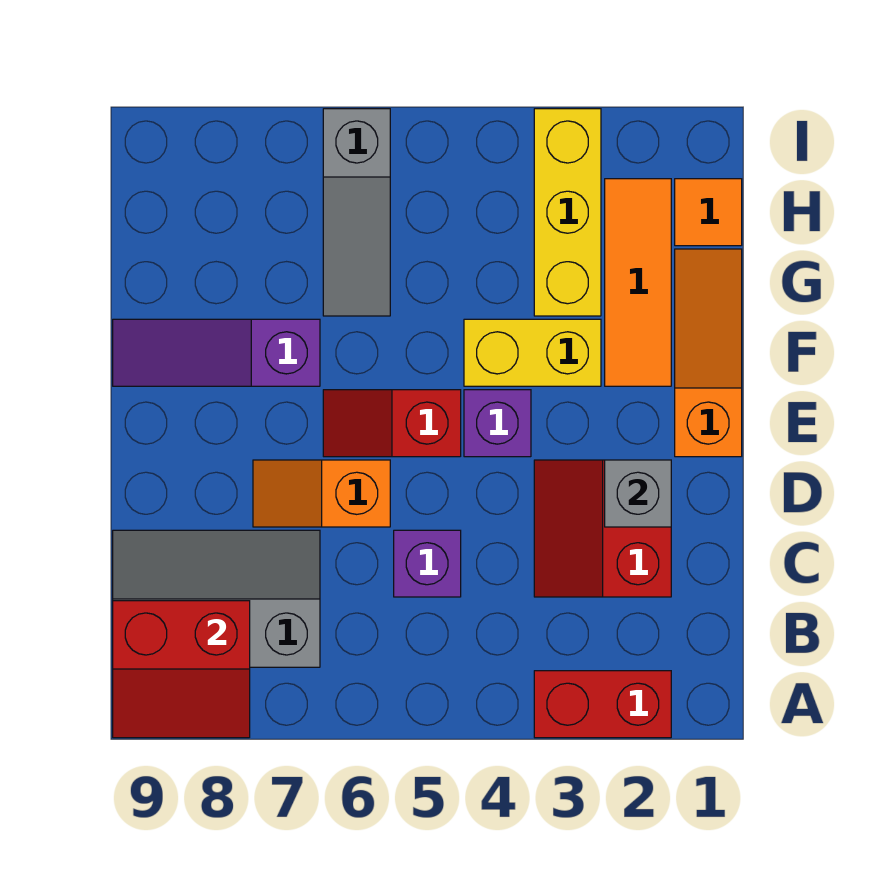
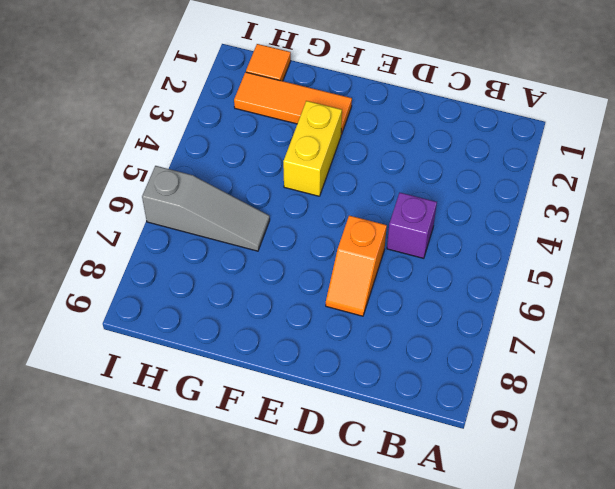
none -> red brick A2:A3 level 1
none -> grey slope B7:C9 level 1 top B
none -> red slope C2:D3 level 1 top 2

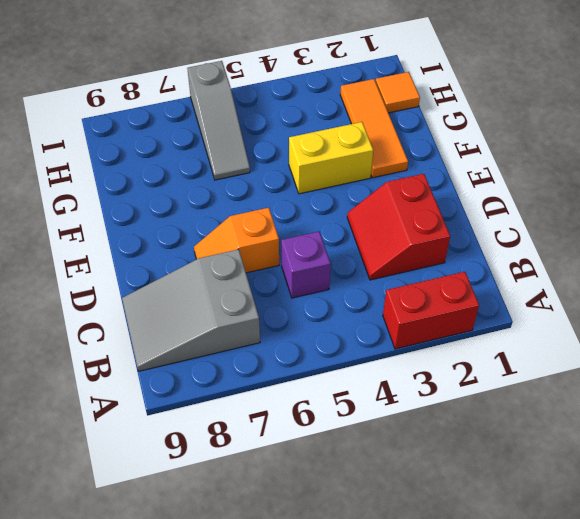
grey slope B7:C9 level 1 top 7 -> grey slope B7:C9 level 1 top B
none -> orange slope E1:G1 level 1 top E
none -> purple brick E4 level 1
none -> red slope E5:E6 level 1 top 5

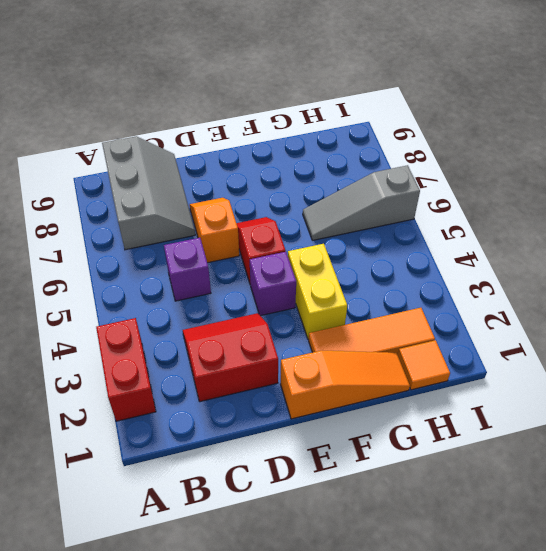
none -> purple slope F7:F9 level 1 top 7
none -> yellow brick G3:I3 level 1
none -> red slope A8:B9 level 2 top B

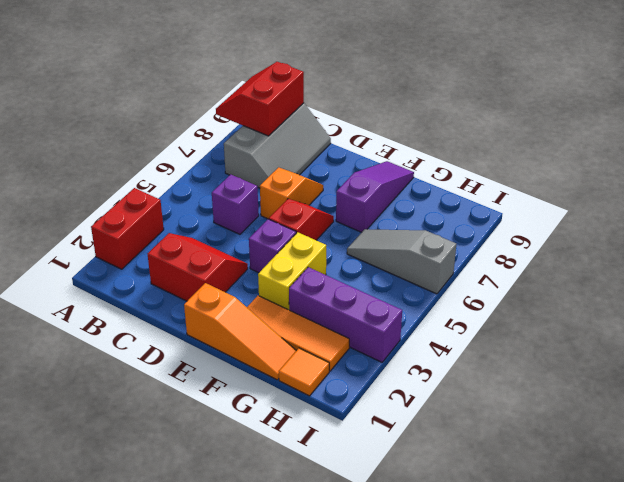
purple brick G3:I3 level 1 -> yellow brick G3:I3 level 1
none -> grey brick D2 level 2

